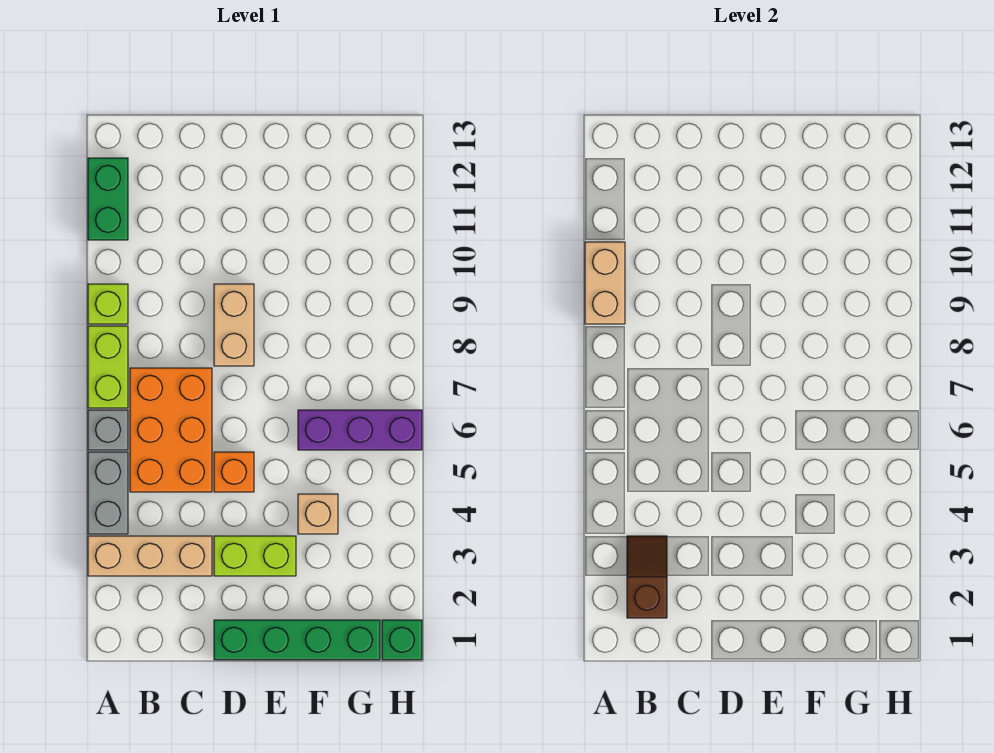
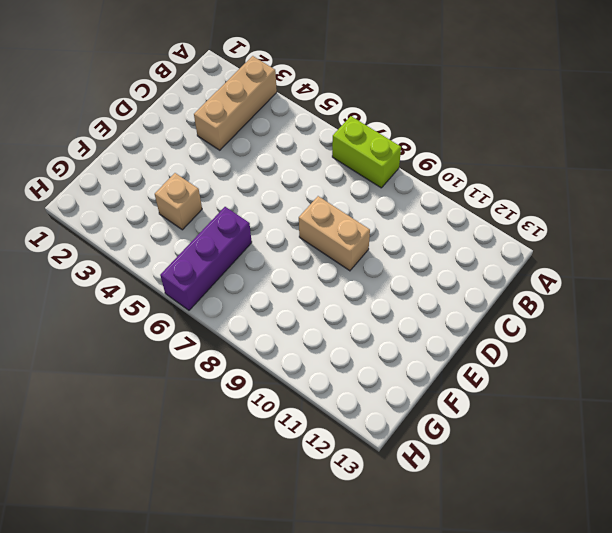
none -> grey brick A4:A5 level 1
none -> grey brick A6 level 1
none -> lime brick A9 level 1

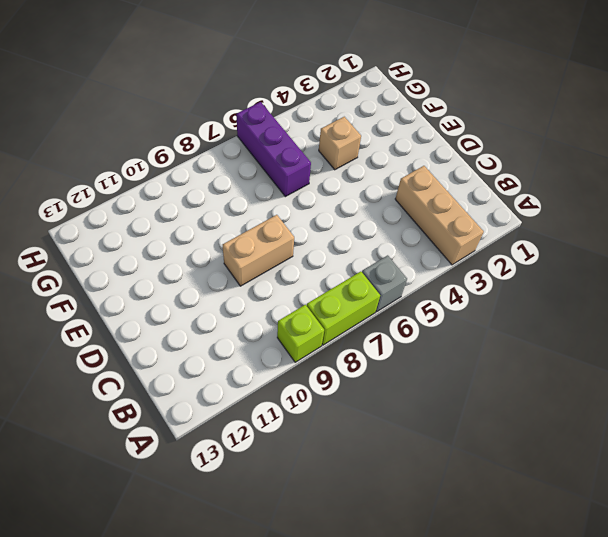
none -> grey brick A4:A5 level 1
none -> green brick A11:A12 level 1
none -> orange brick B5:C7 level 1

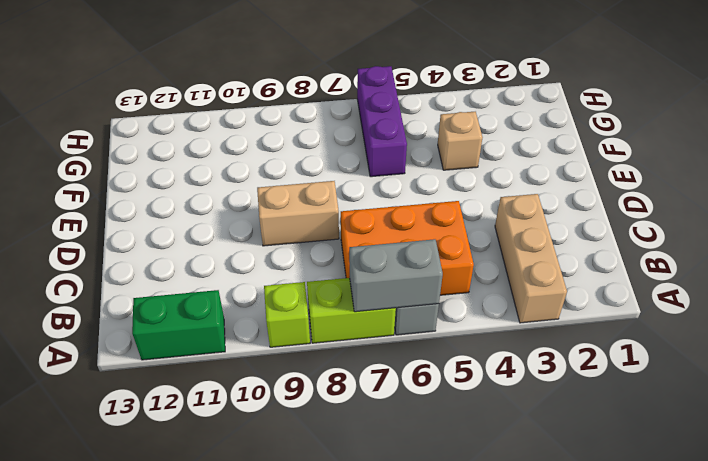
grey brick A6:A7 level 2 -> grey brick A4:A5 level 1
none -> green brick D1:G1 level 1
none -> lime brick D3:E3 level 1
none -> orange brick D5 level 1

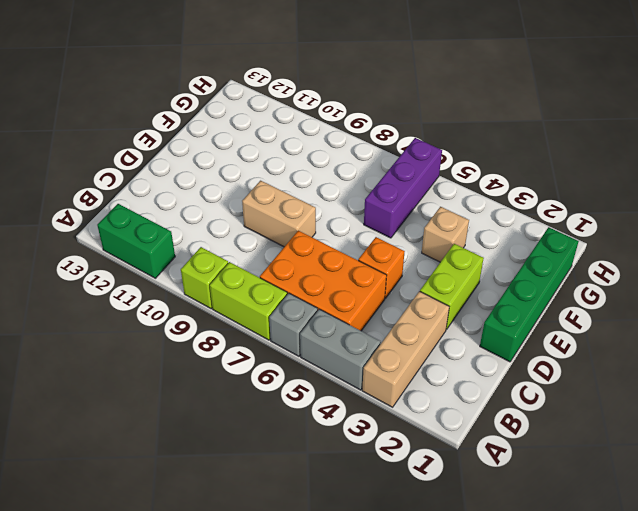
none -> green brick H1 level 1
none -> tan brick A9:A10 level 2
none -> brown slope B2:B3 level 2 top 2

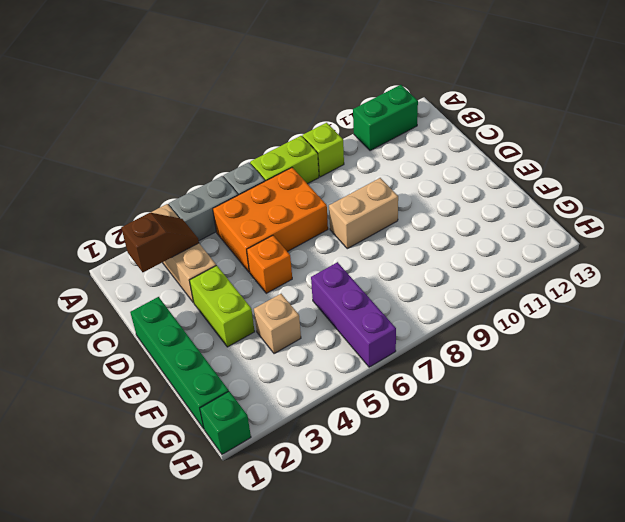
none -> tan brick A9:A10 level 2

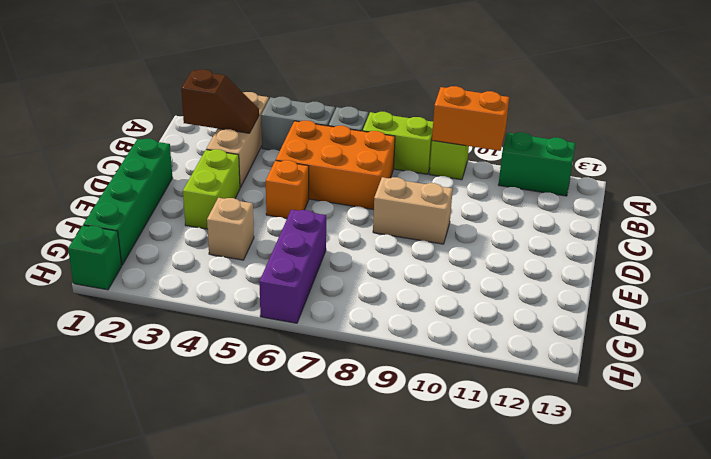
orange brick A9:A10 level 2 -> tan brick A9:A10 level 2

